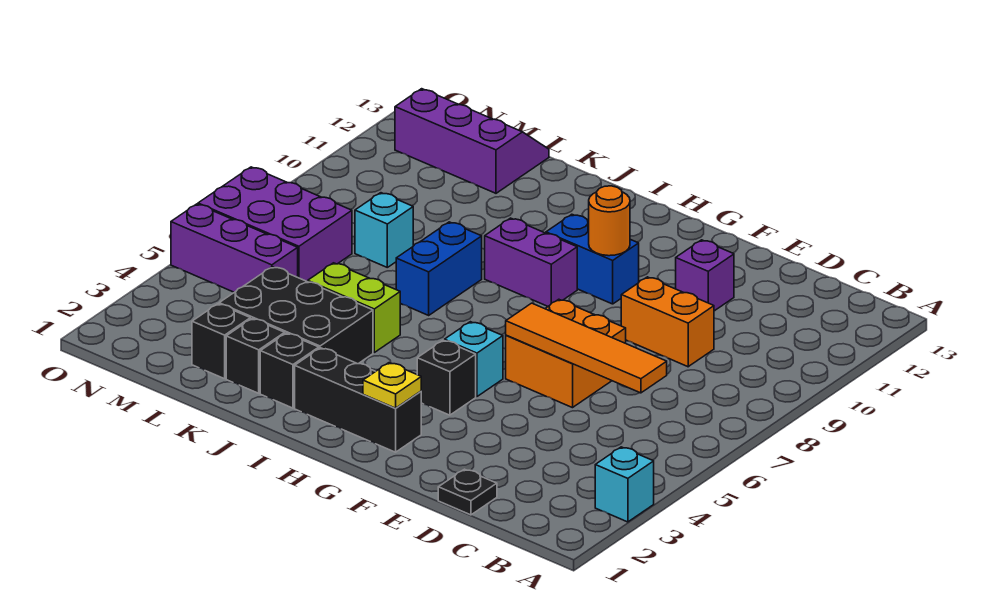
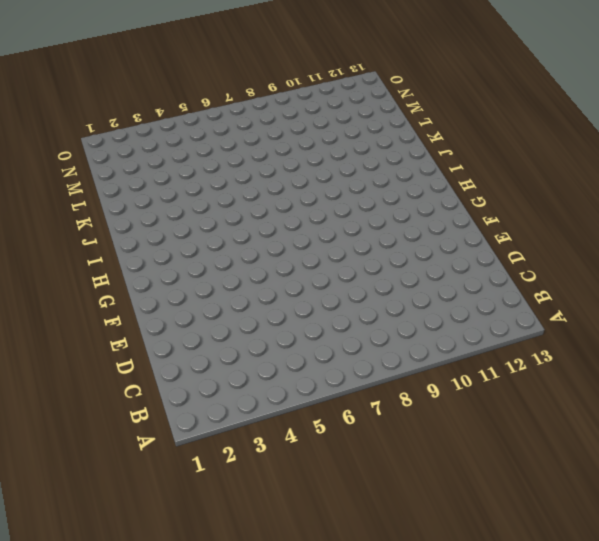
none -> cyan brick A3 level 1
none -> black plate D1 level 1
none -> orange brick D9:E9 level 1

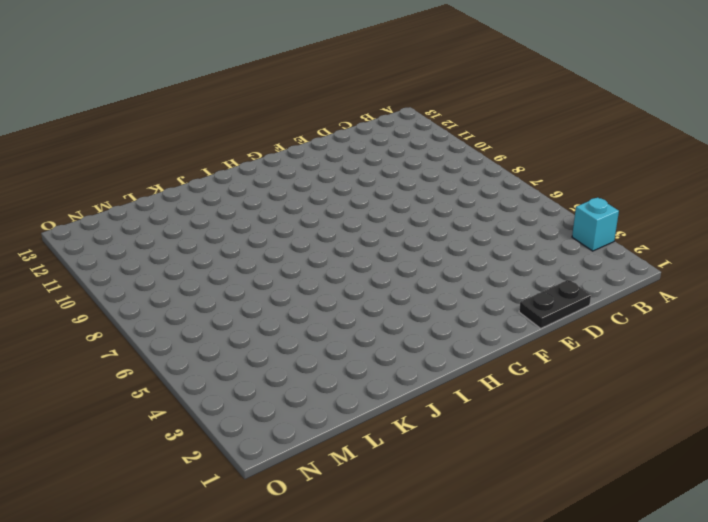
black plate D1:E1 level 1 -> black plate D1 level 1
none -> orange brick D9:E9 level 1
none -> orange brick E6:F7 level 1
none -> purple brick E11 level 1

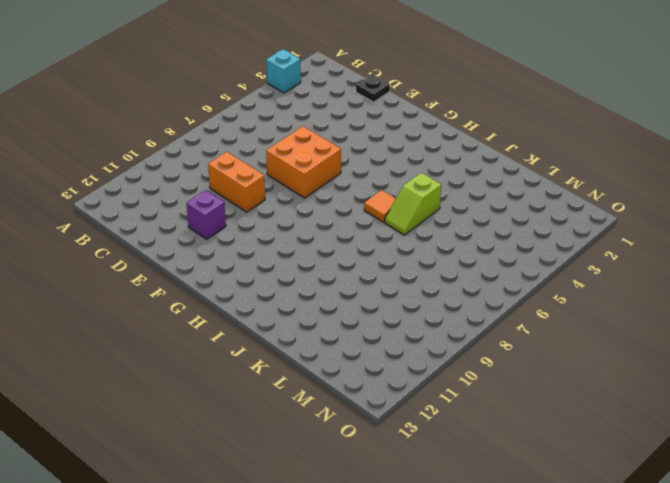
orange tile I6 level 1 -> none
lime slope J5:J6 level 1 top 5 -> lime brick J5:K5 level 1
none -> black brick G2:I2 level 1
none -> black brick G4 level 1
none -> cyan brick G5 level 1

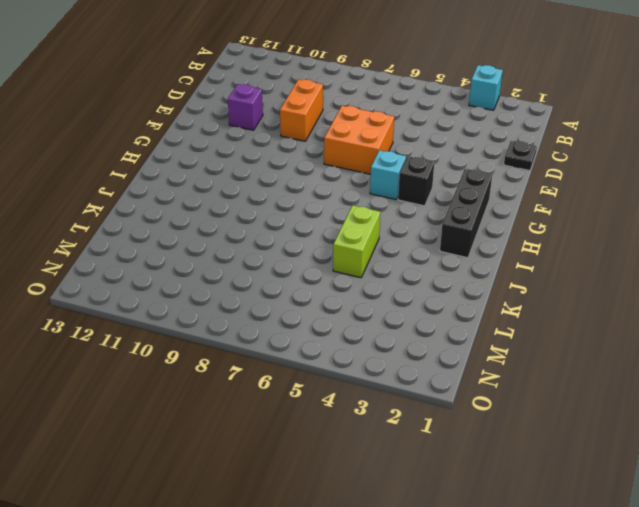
none -> blue brick G10:H10 level 1
none -> purple brick H9:I9 level 1
none -> black brick J2 level 1

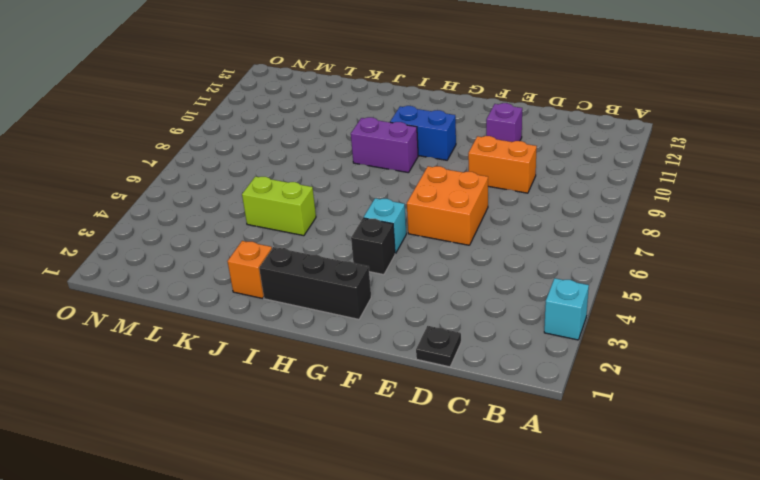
orange brick J2 level 1 -> black brick J2 level 1
none -> black brick J3:L4 level 1
none -> blue brick J7:J8 level 1
none -> black brick K2 level 1

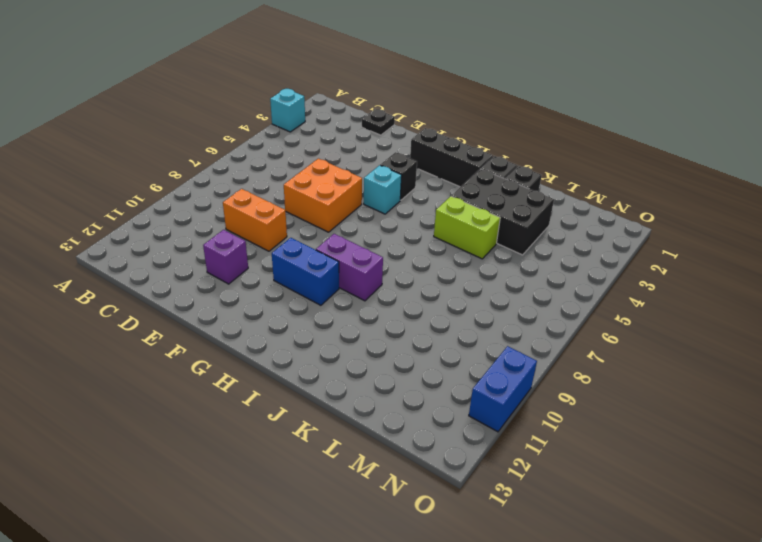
blue brick O10:O11 level 1 -> blue brick J7:J8 level 1
none -> black brick L2 level 1
none -> cyan brick L8 level 1
none -> purple slope L12:N13 level 1 top 12

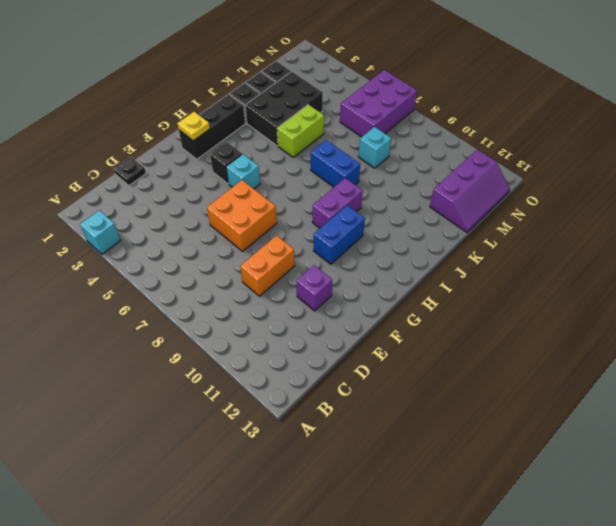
none -> purple brick M5:O5 level 1
none -> orange tile C6:F6 level 2
none -> orange round brick G10 level 2

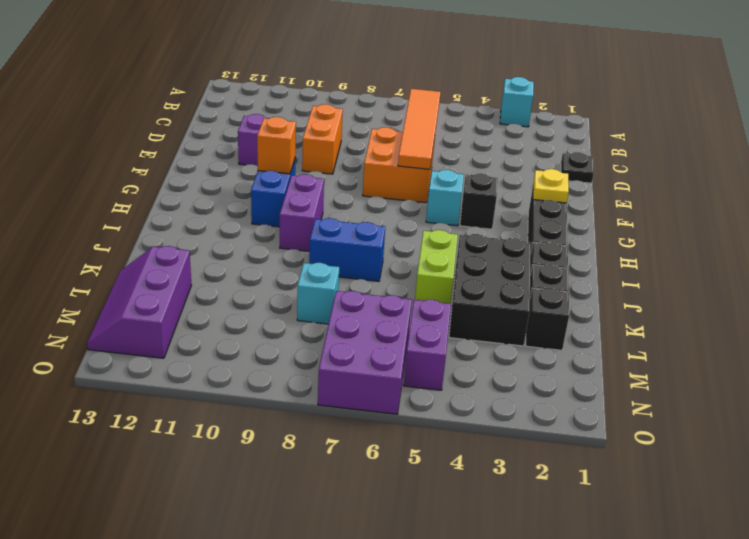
orange brick G10 level 2 -> orange round brick G10 level 2
purple brick M5:N5 level 1 -> purple brick M5:O5 level 1

